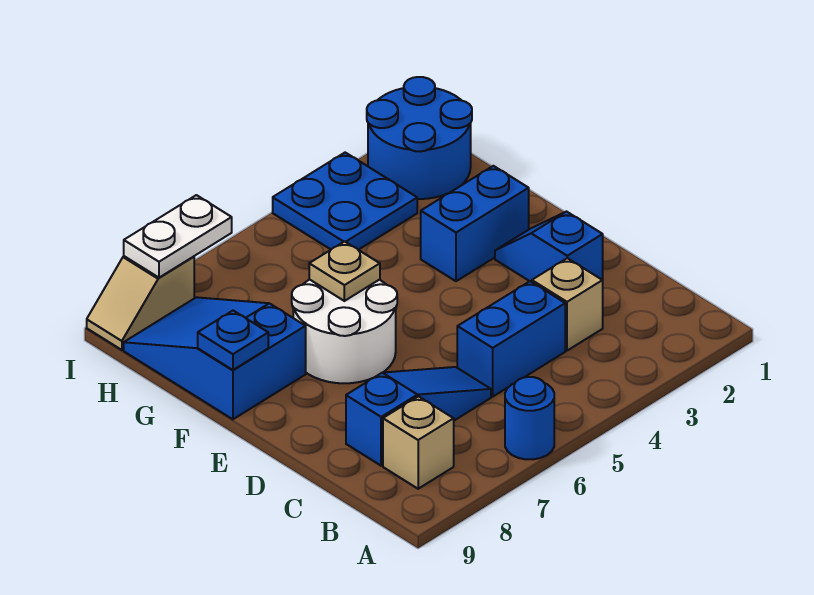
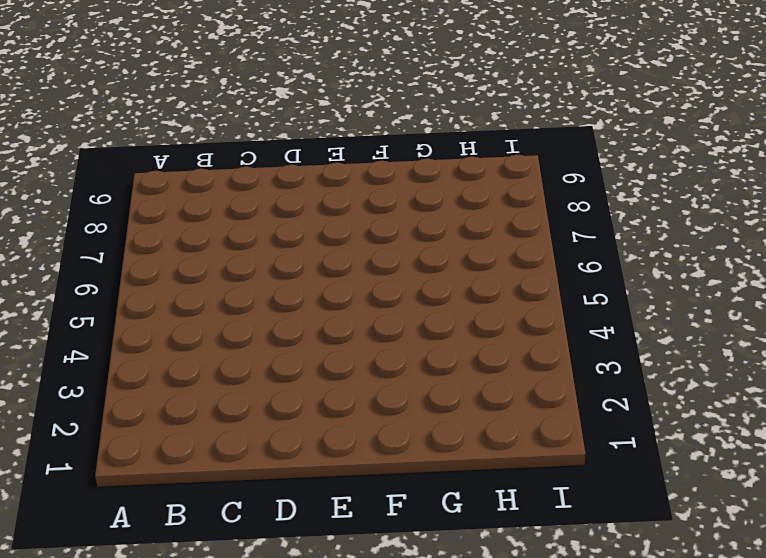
none -> blue round brick A6 level 1
none -> tan brick B8 level 1
none -> tan brick C3 level 1

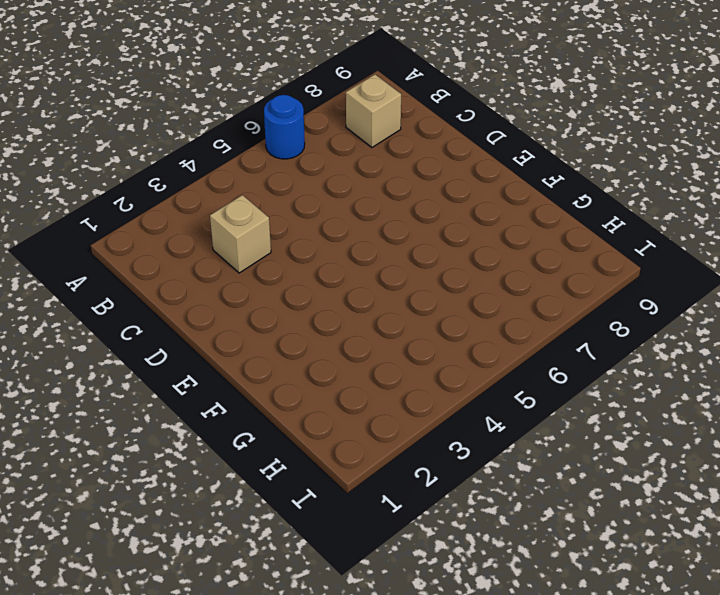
none -> blue brick C4:C5 level 1
none -> blue slope C6:C8 level 1 top 8
none -> blue slope D2:E2 level 1 top D

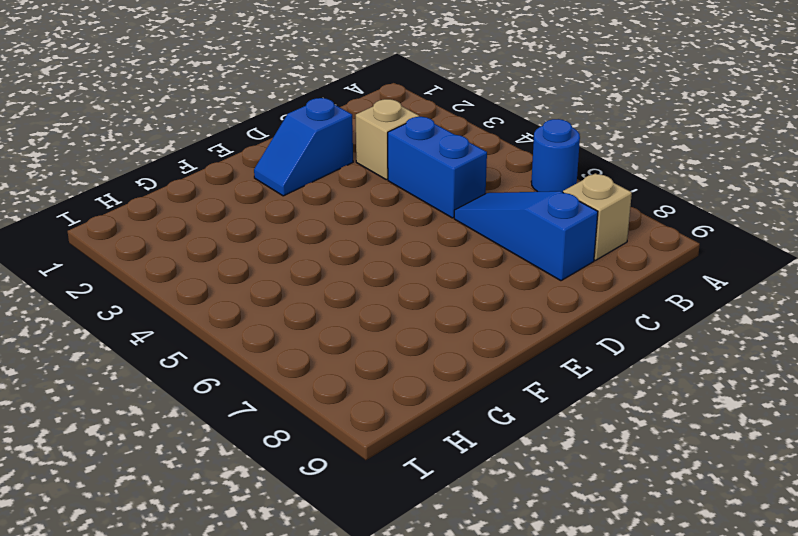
none -> white round brick E6:F7 level 1
none -> blue brick F2:F3 level 1
none -> blue slope F8:H9 level 1 top F

